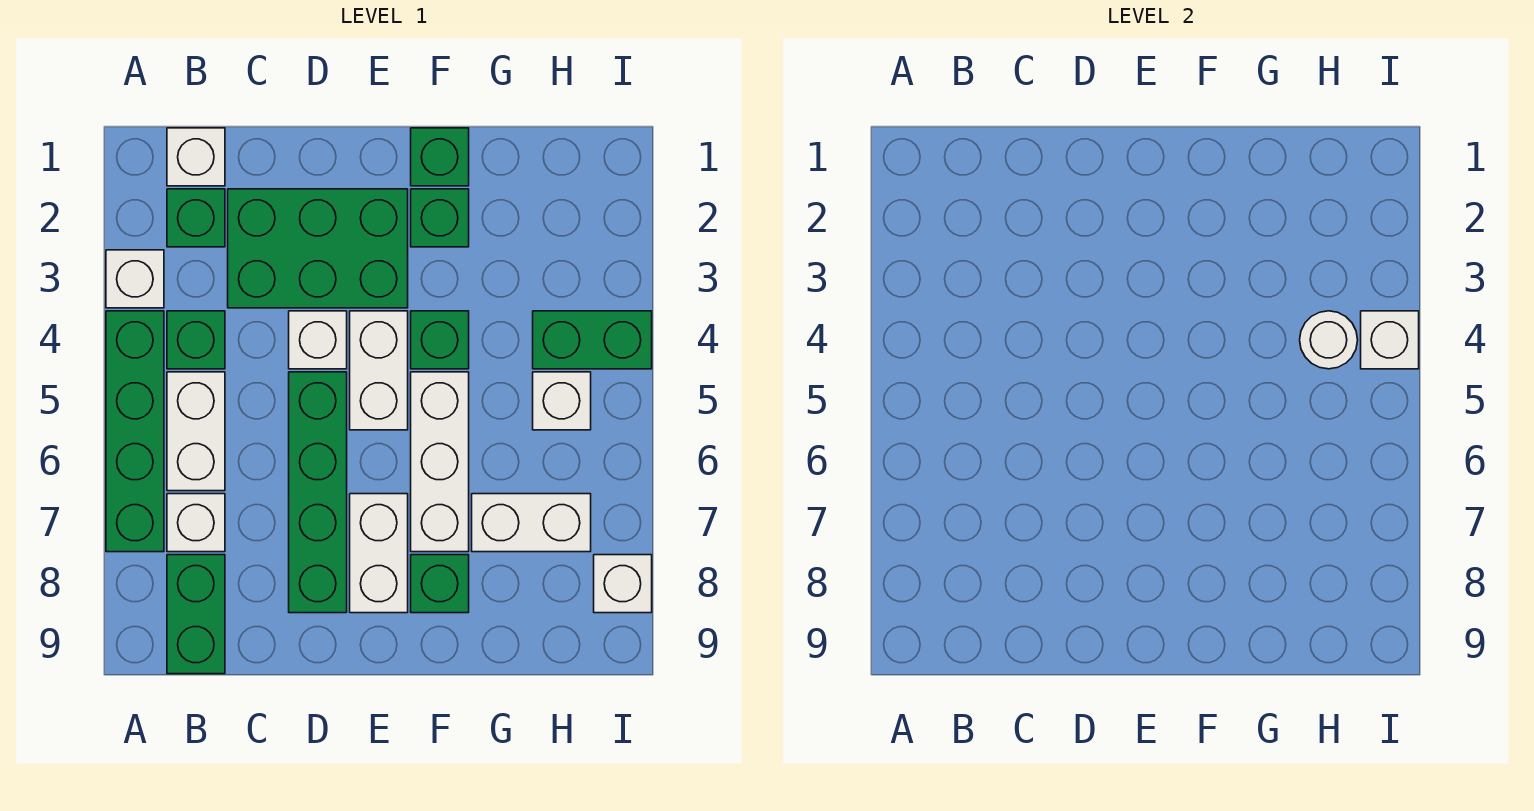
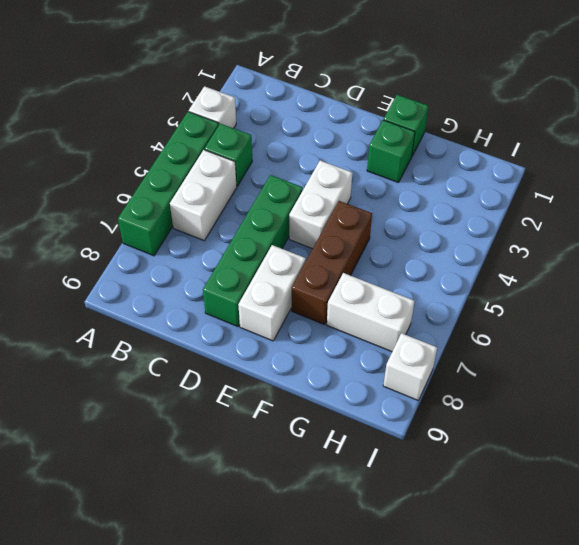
brown brick F5:F7 level 1 -> white brick F5:F7 level 1
none -> white brick B1 level 1
none -> green brick B2 level 1
none -> white brick B7 level 1

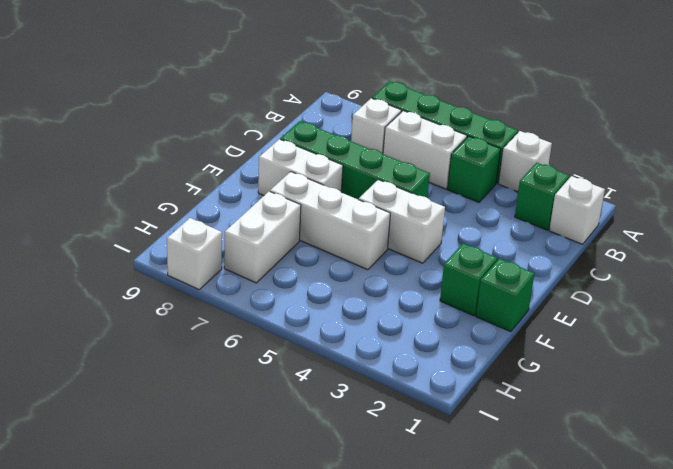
none -> green brick B8:B9 level 1
none -> green brick C2:E3 level 1
none -> white brick D4 level 1

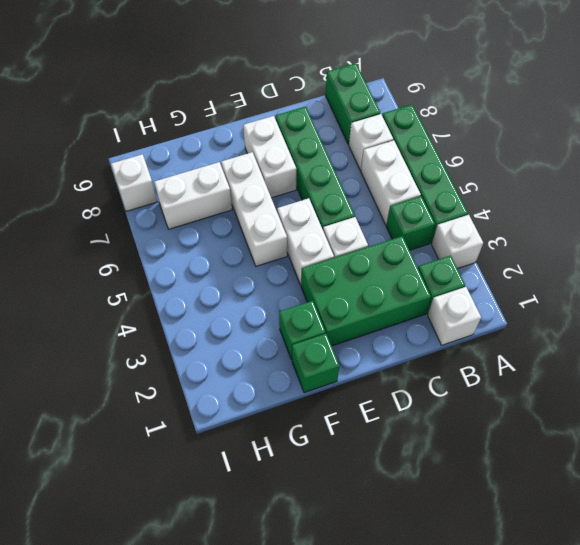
none -> green brick F4 level 1
none -> green brick F8 level 1
none -> green brick H4:I4 level 1

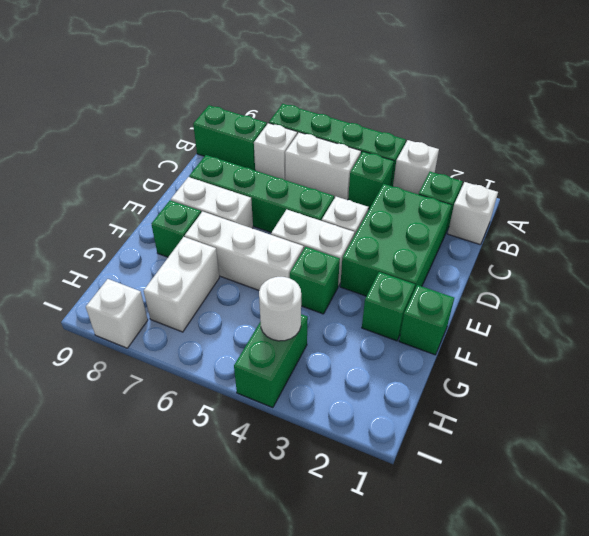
none -> white brick H5 level 1
none -> white brick I4 level 2

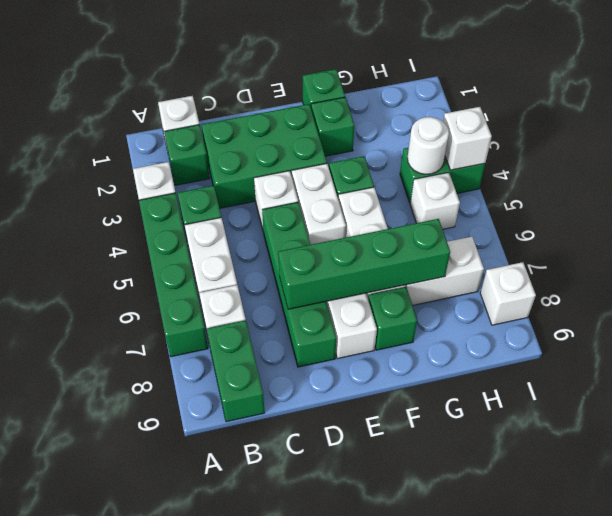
green brick D7:G7 level 2 -> none

